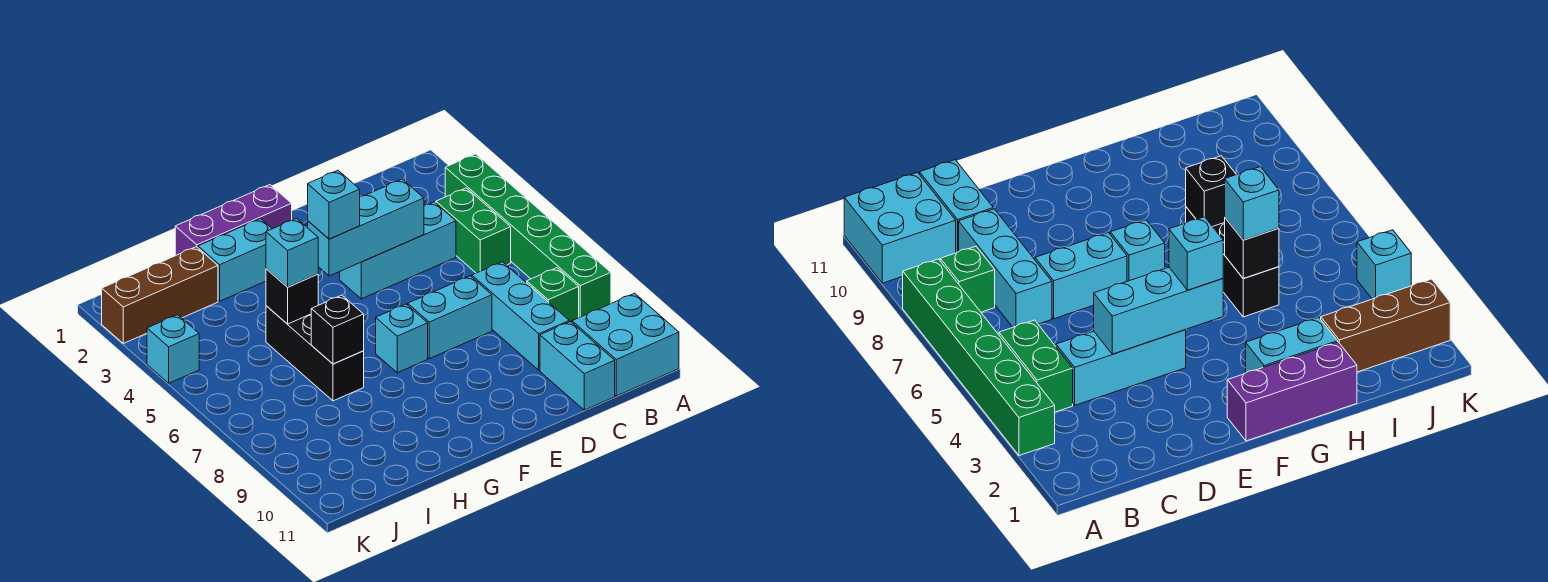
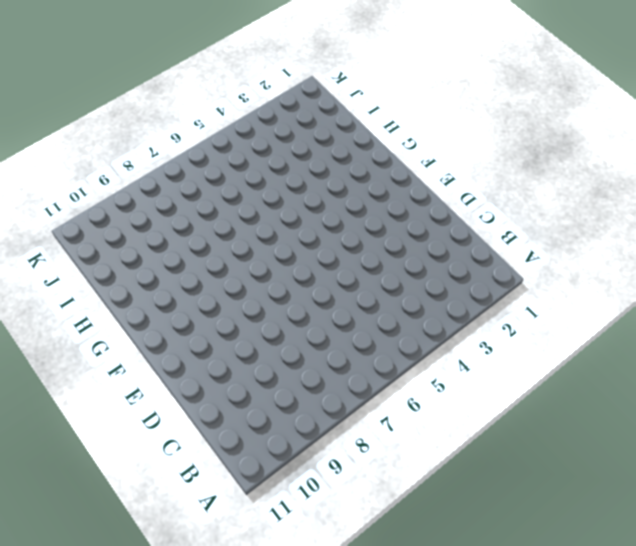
none -> green brick A3:A8 level 1
none -> cyan brick A10:B11 level 1
none -> green brick B4:B5 level 1

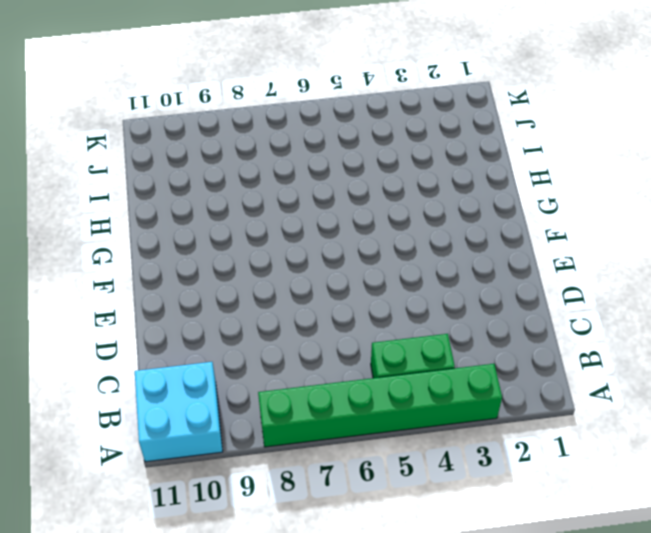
none -> green brick B8 level 1
none -> cyan brick C4:E4 level 1
none -> cyan brick C7:C9 level 1

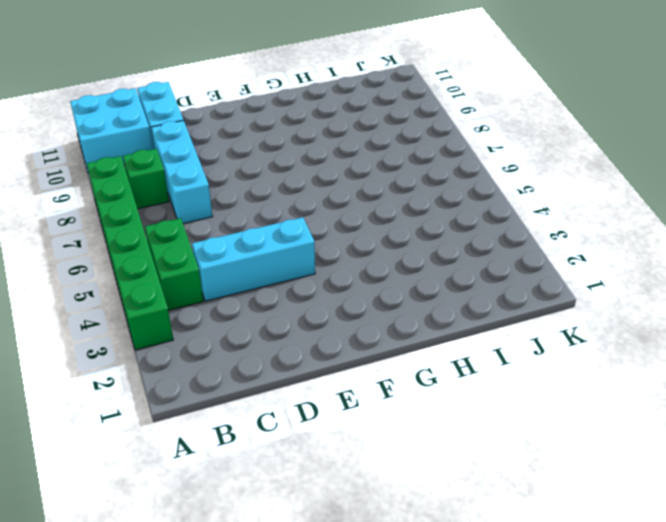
none -> cyan brick D7:E7 level 1
none -> purple brick F1:H1 level 1
none -> cyan brick F7 level 1

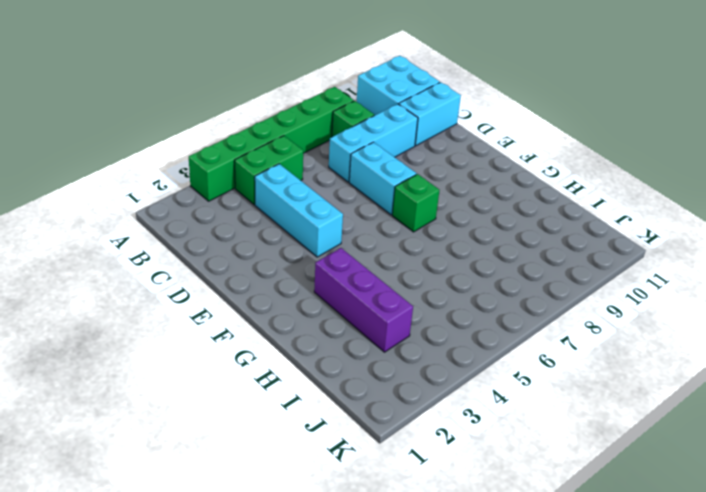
green brick F7 level 1 -> cyan brick F7 level 1
purple brick G3:I3 level 1 -> purple brick F1:H1 level 1
none -> cyan brick G2:H2 level 1
none -> black brick H5:H7 level 1
none -> brown brick I2:K2 level 1

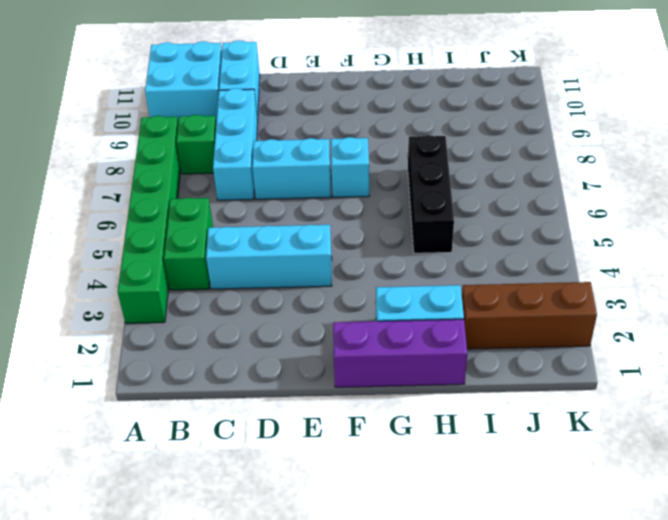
none -> cyan brick K4 level 1
none -> cyan brick D4:F4 level 2
none -> black brick H5 level 2

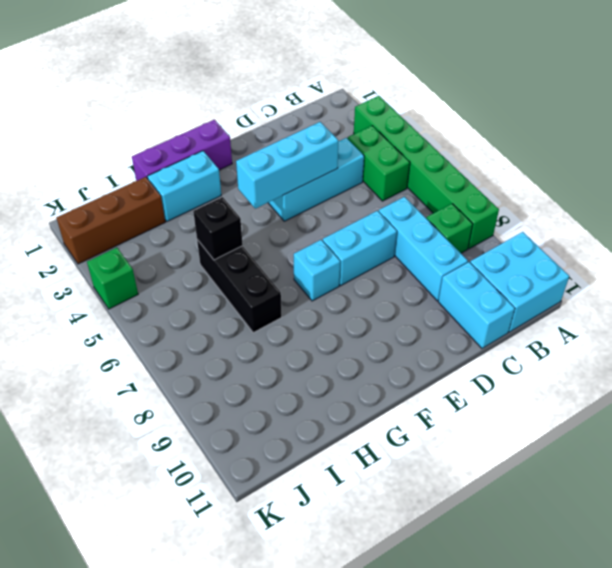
green brick K4 level 1 -> cyan brick K4 level 1
none -> black brick H7 level 2
none -> cyan brick F4 level 3
none -> cyan brick H5 level 3

